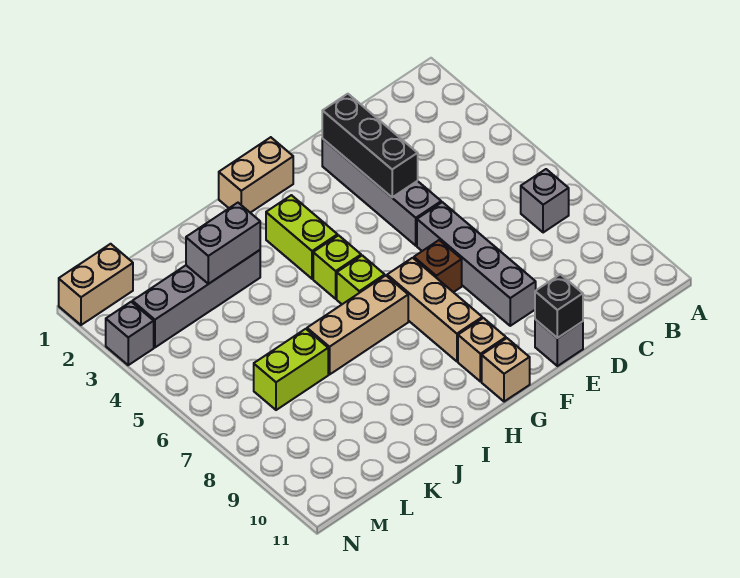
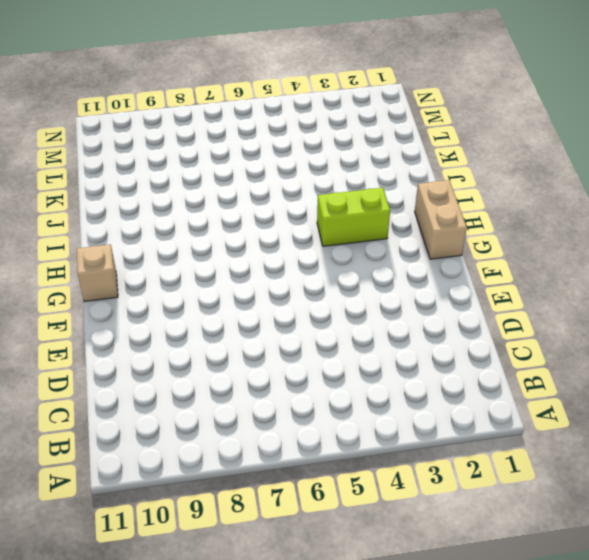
none -> grey brick B7 level 1
none -> grey brick E2:E5 level 1
none -> grey brick E6:E9 level 1

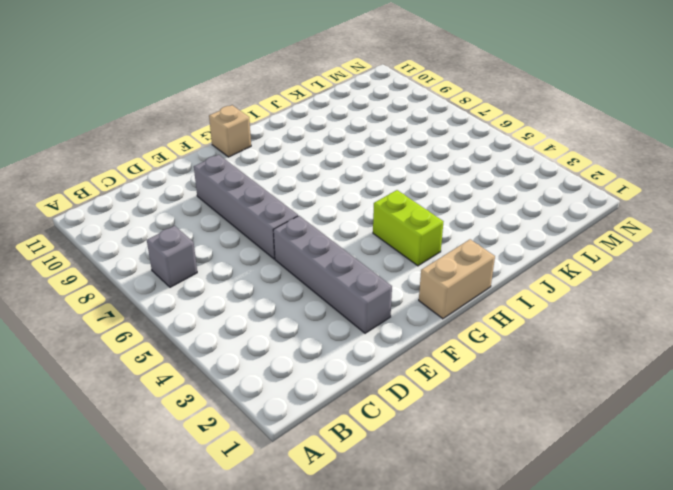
none -> grey brick E11 level 1
none -> brown brick F7 level 1
none -> tan brick G7:G9 level 1

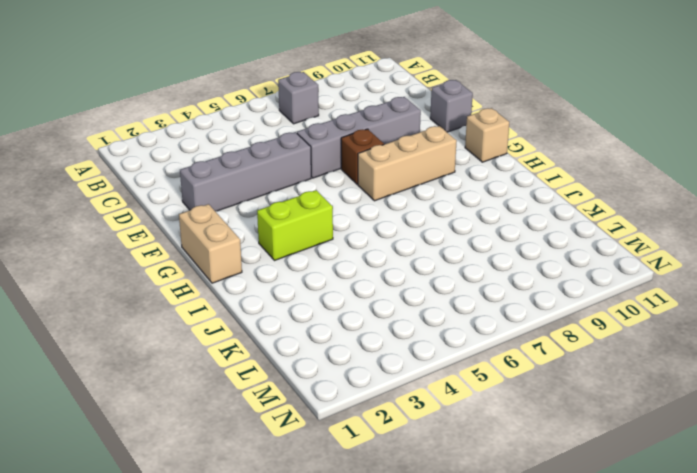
none -> tan brick G10 level 1
none -> lime brick H5 level 1
none -> lime brick H6 level 1

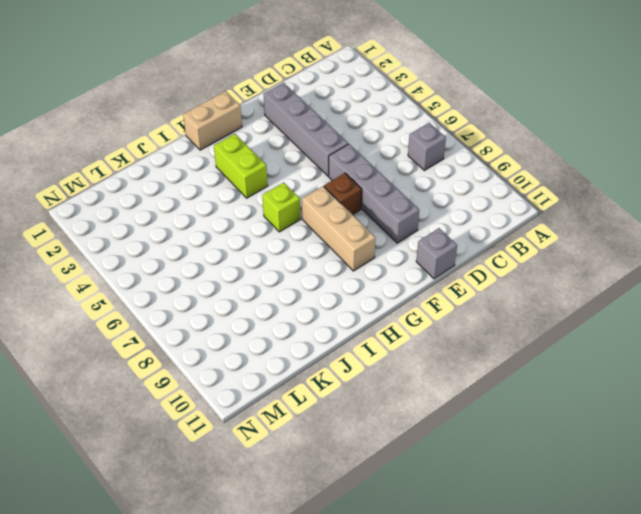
none -> tan brick G10 level 1
none -> tan brick G11 level 1
none -> lime brick H5 level 1

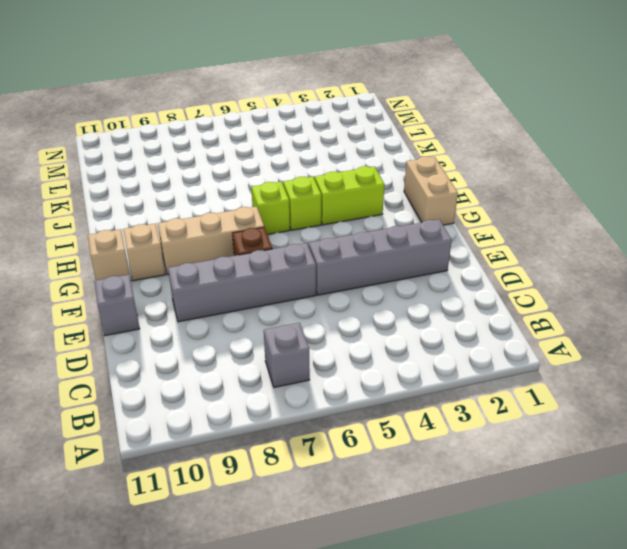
none -> tan brick H7:J7 level 1
none -> grey brick J3:M3 level 1
none -> lime brick K7:L7 level 1

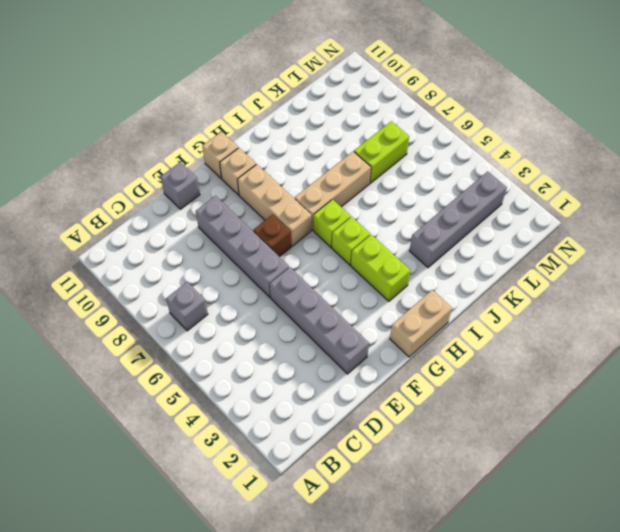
none -> tan brick M1:N1 level 1
none -> grey brick N3 level 1
none -> black brick E2:E4 level 2

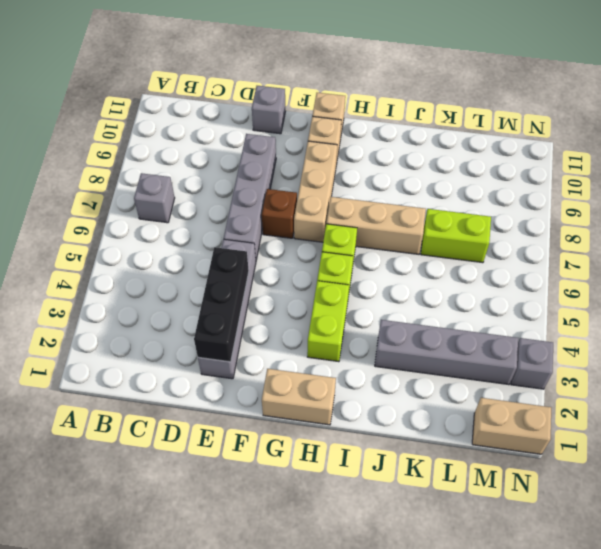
none -> black brick E11 level 2
none -> grey brick J3:K3 level 2

